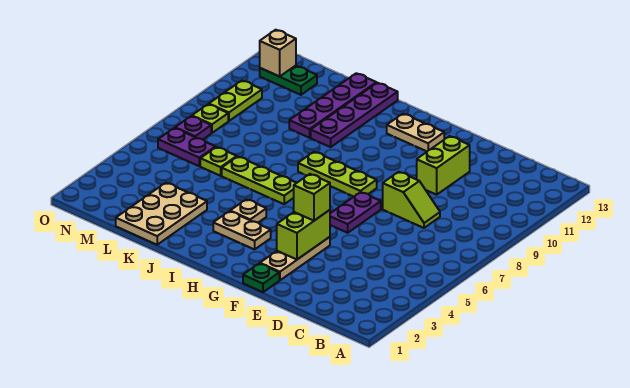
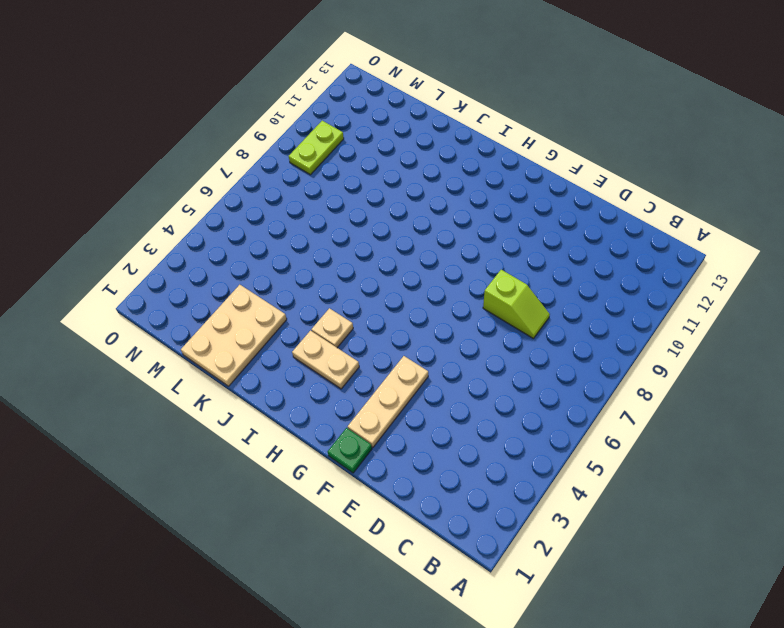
none -> lime brick E10:E11 level 1
none -> purple plate F6:F7 level 1
none -> lime plate G8:I8 level 1

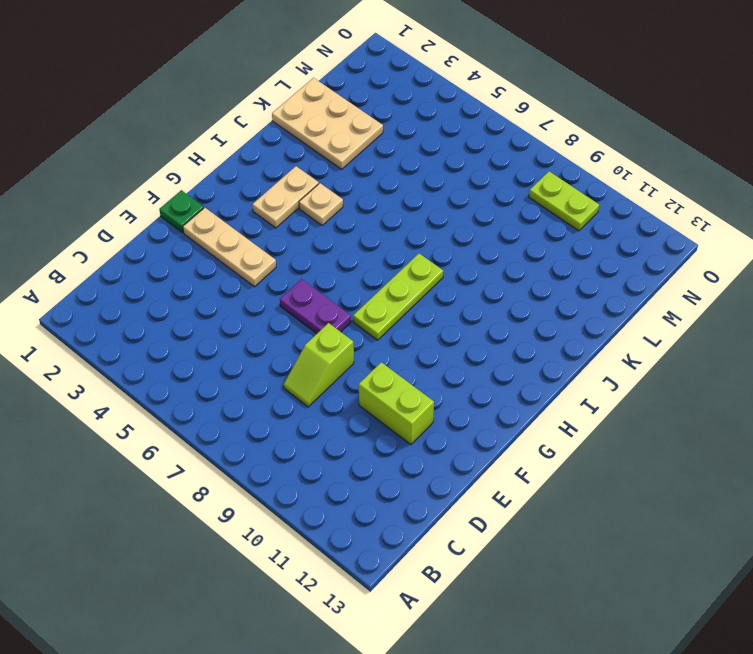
none -> tan plate G12:H12 level 1
none -> lime plate I6:K6 level 1
none -> purple plate J10:J13 level 1

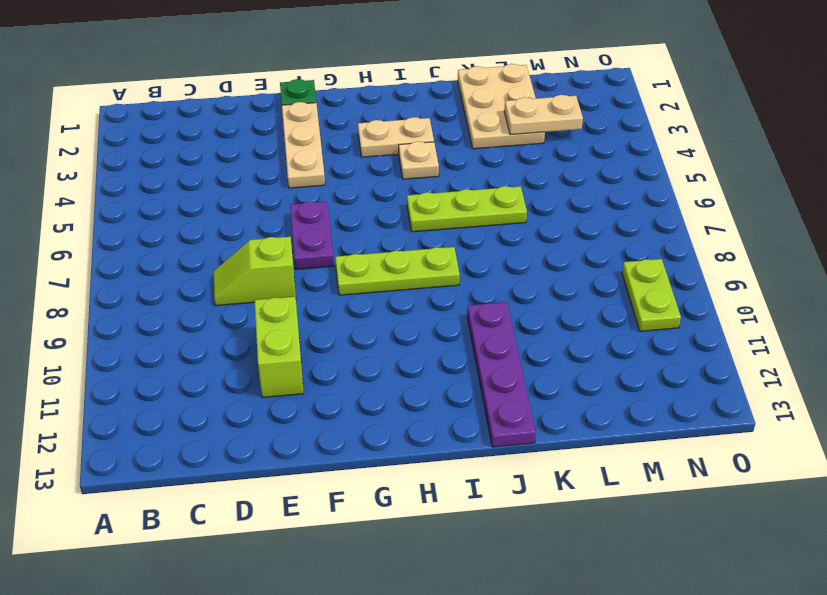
tan plate L3:M3 level 2 -> tan plate G12:H12 level 1
none -> purple plate K10:K13 level 1
none -> lime plate L6 level 1
none -> purple plate M6:N6 level 1

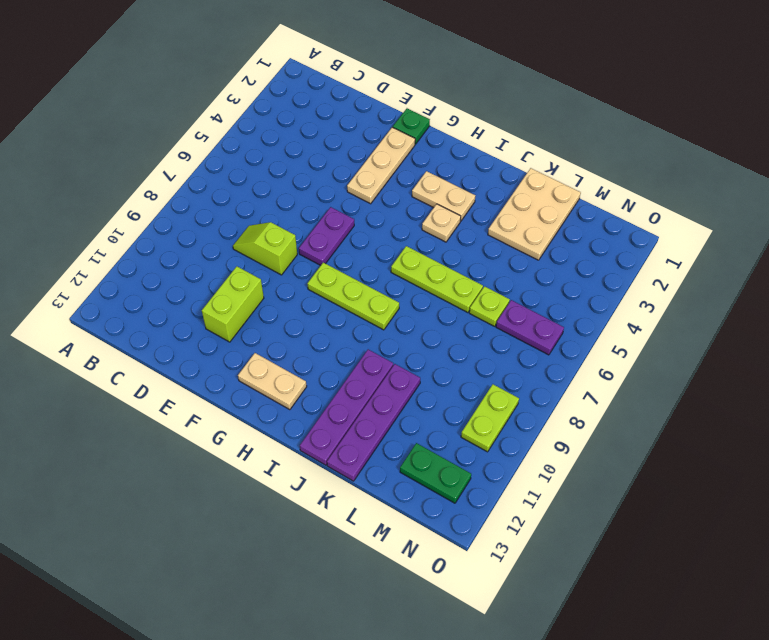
none -> purple plate N7 level 1
none -> lime plate N8 level 1
none -> lime brick F3:F4 level 2

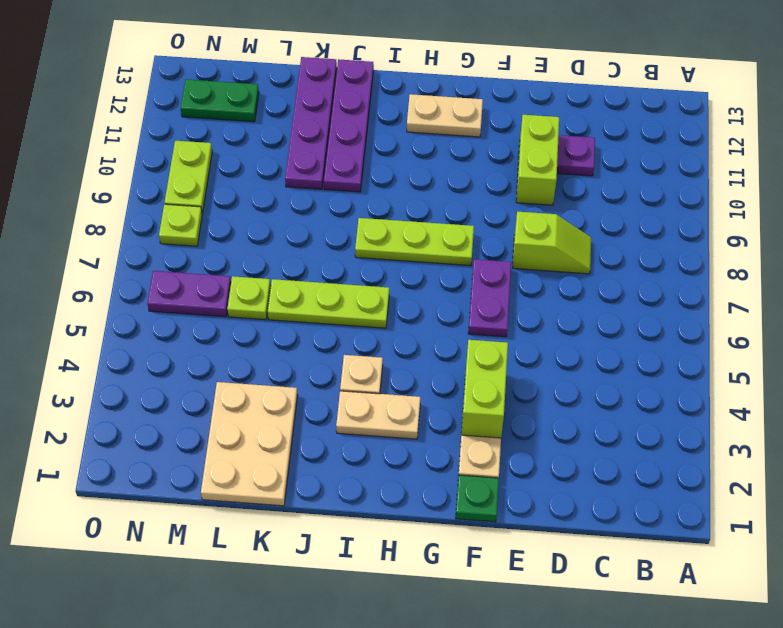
purple plate D11 level 1 -> purple plate N7 level 1
none -> tan brick N12 level 2
none -> lime brick F4 level 3

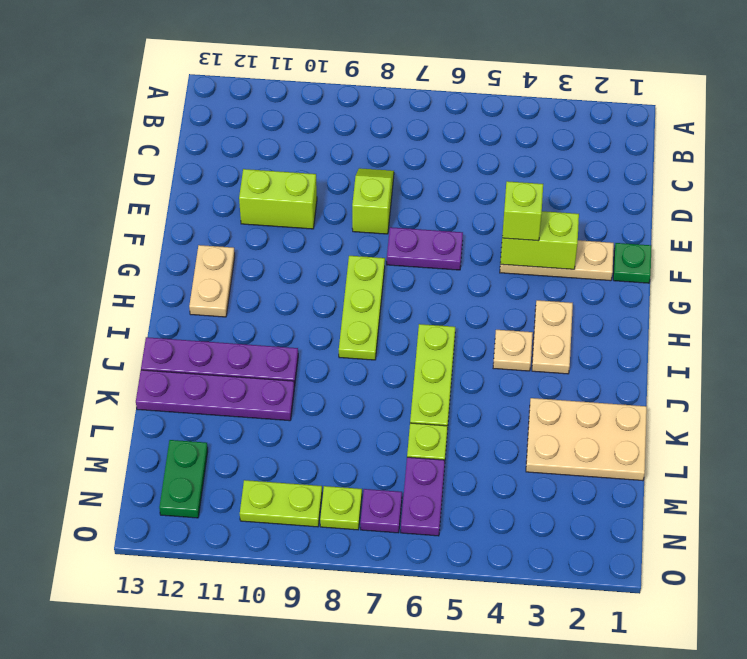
none -> tan brick N12 level 2

